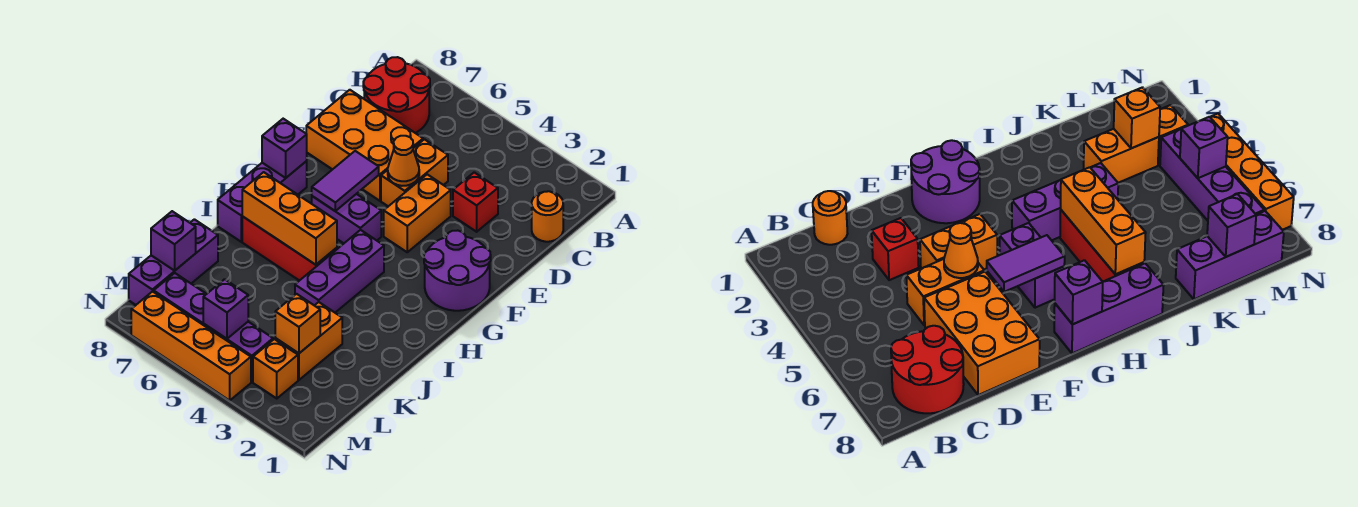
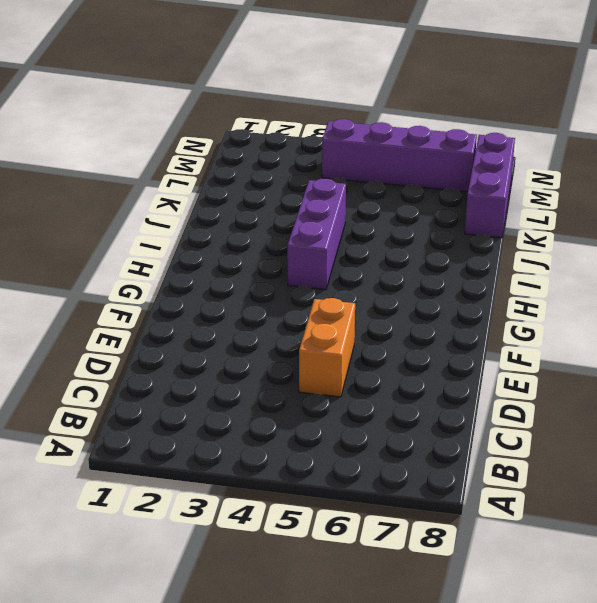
none -> red round brick B7:C8 level 1
none -> orange round brick C1 level 1
none -> red brick D3 level 1

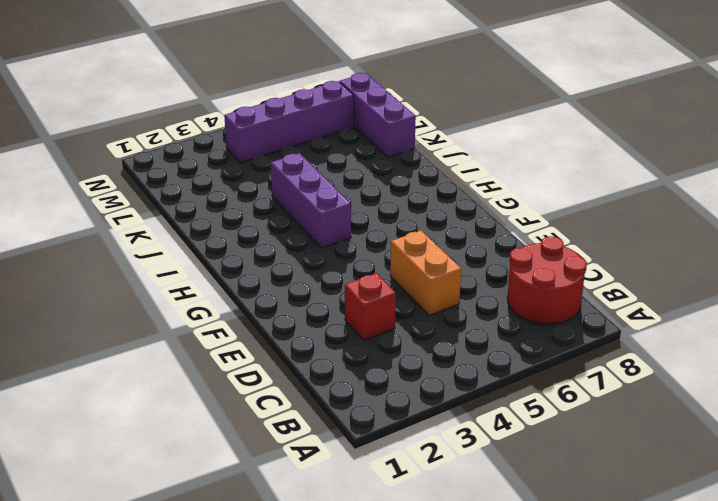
none -> orange round brick C1 level 1
none -> orange brick D6:E8 level 1
none -> orange brick E4:F4 level 1

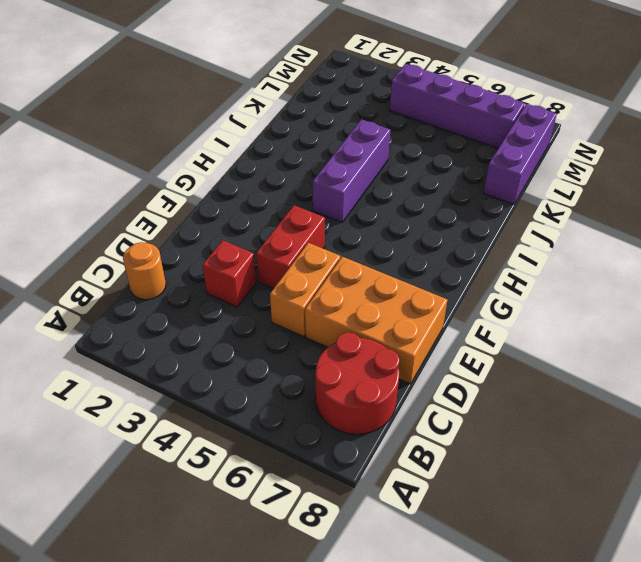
red brick E4:F4 level 1 -> orange brick E4:F4 level 1
none -> purple round brick F1:G2 level 1
none -> purple brick G5:G6 level 1
none -> purple brick G8:I8 level 1

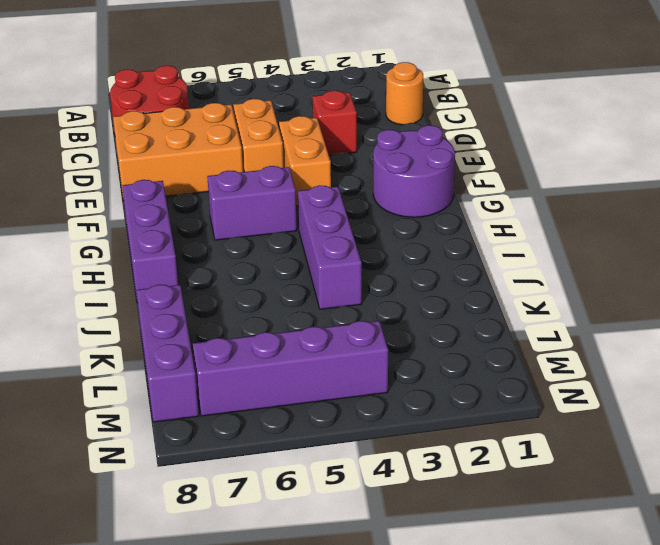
none -> red brick I5:I7 level 1
none -> orange brick K3:L3 level 1
none -> orange brick M3 level 1

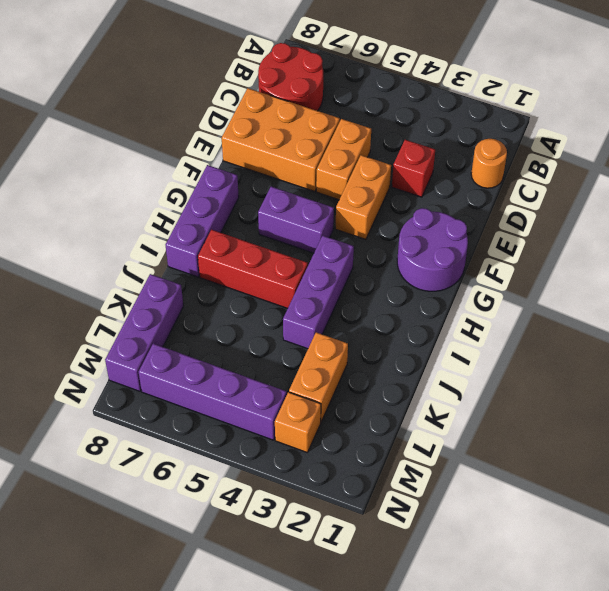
none -> orange brick N4:N7 level 1
none -> orange cone E5 level 2
none -> purple tile F6:G6 level 2

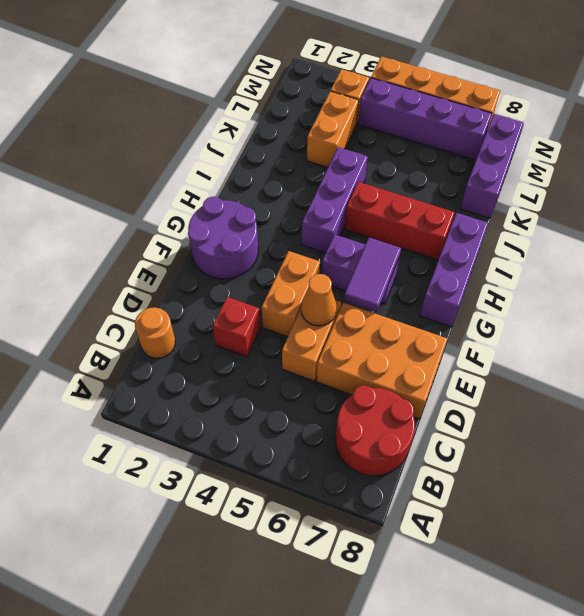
none -> purple brick G8 level 2
none -> orange brick I5:I7 level 2
none -> orange brick L3 level 2

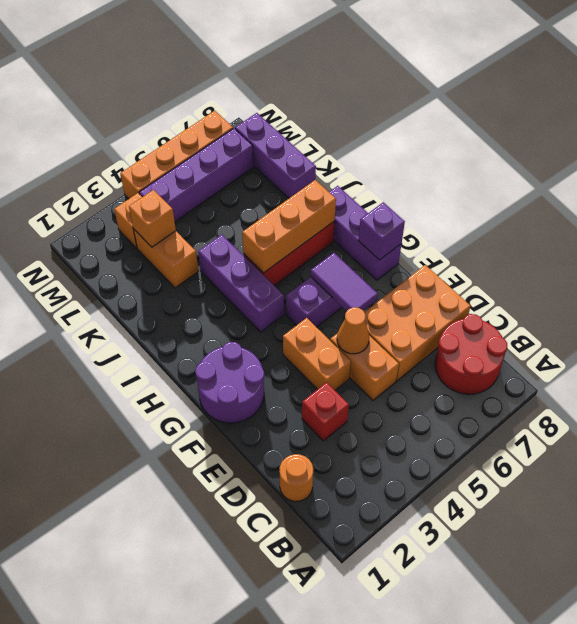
none -> purple brick L8 level 2
none -> purple brick M5 level 2

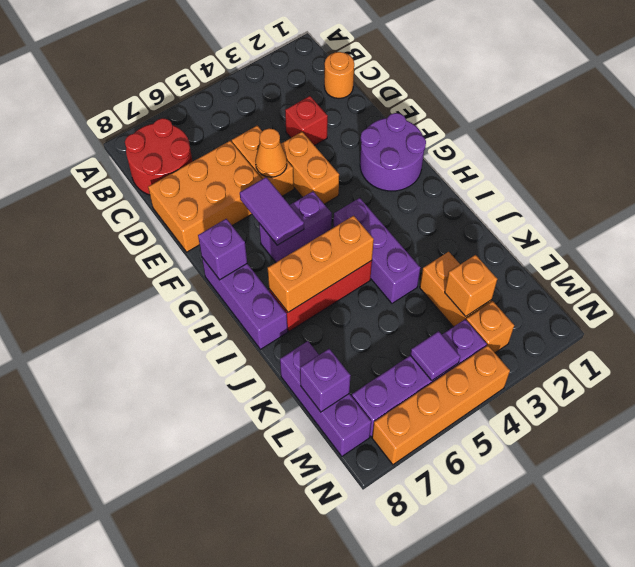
purple tile M5 level 2 -> purple brick M5 level 2

